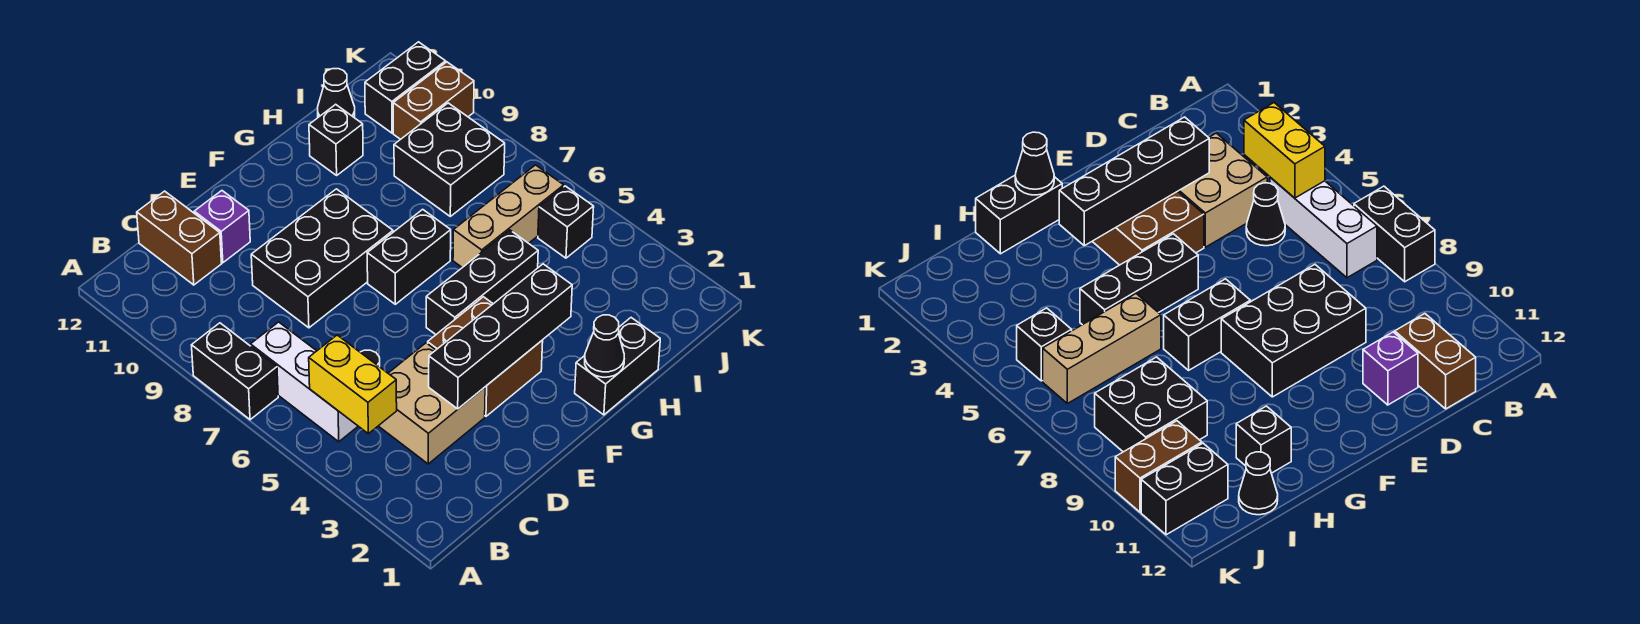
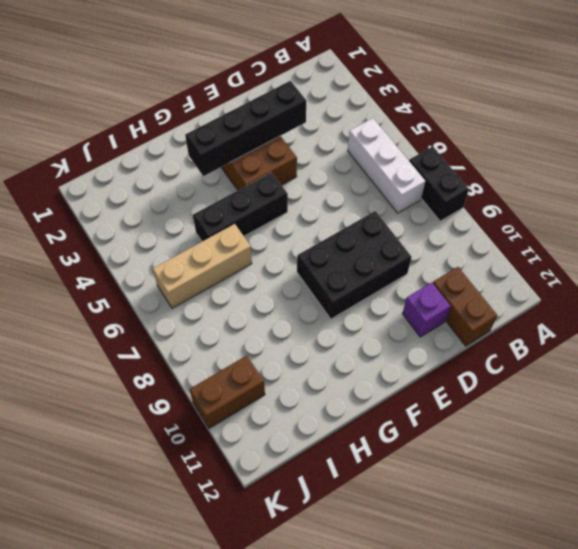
none -> tan brick C3:D4 level 1
none -> black cone C5 level 1
none -> black brick F7:G7 level 1

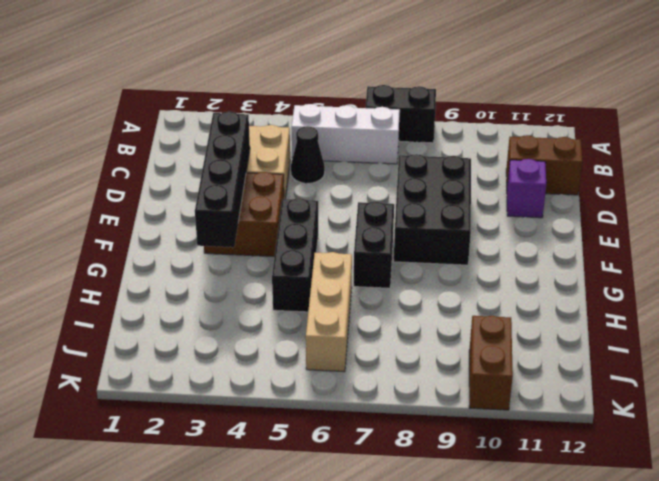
none -> black brick G1:H1 level 1
none -> black brick H11 level 1
none -> black brick I8:J9 level 1

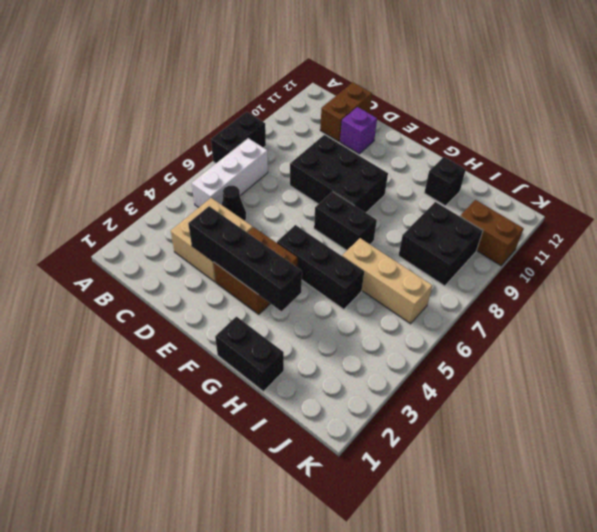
none -> black cone I12 level 1
none -> black brick J5 level 1
none -> black brick J11:K11 level 1

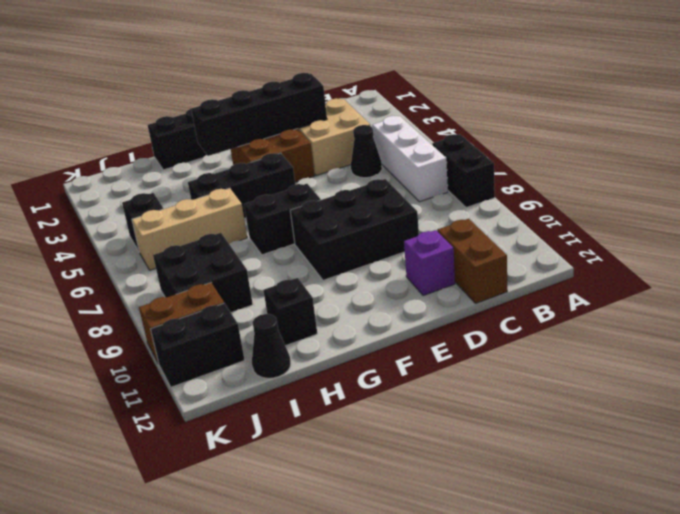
none -> yellow brick B4:B5 level 2
none -> black cone G1 level 2

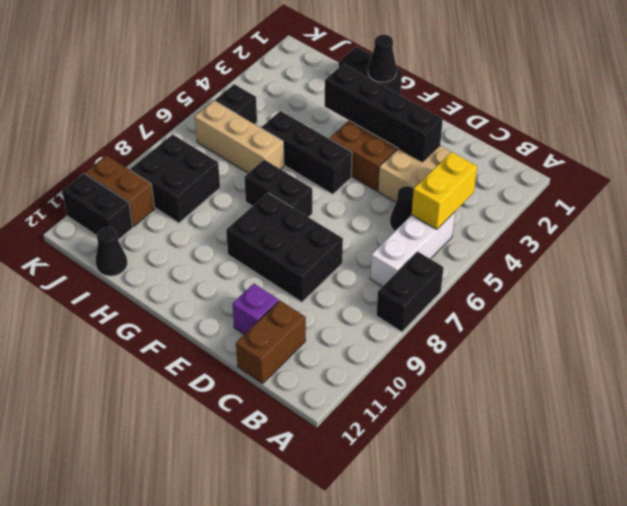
none -> black brick H11 level 1

